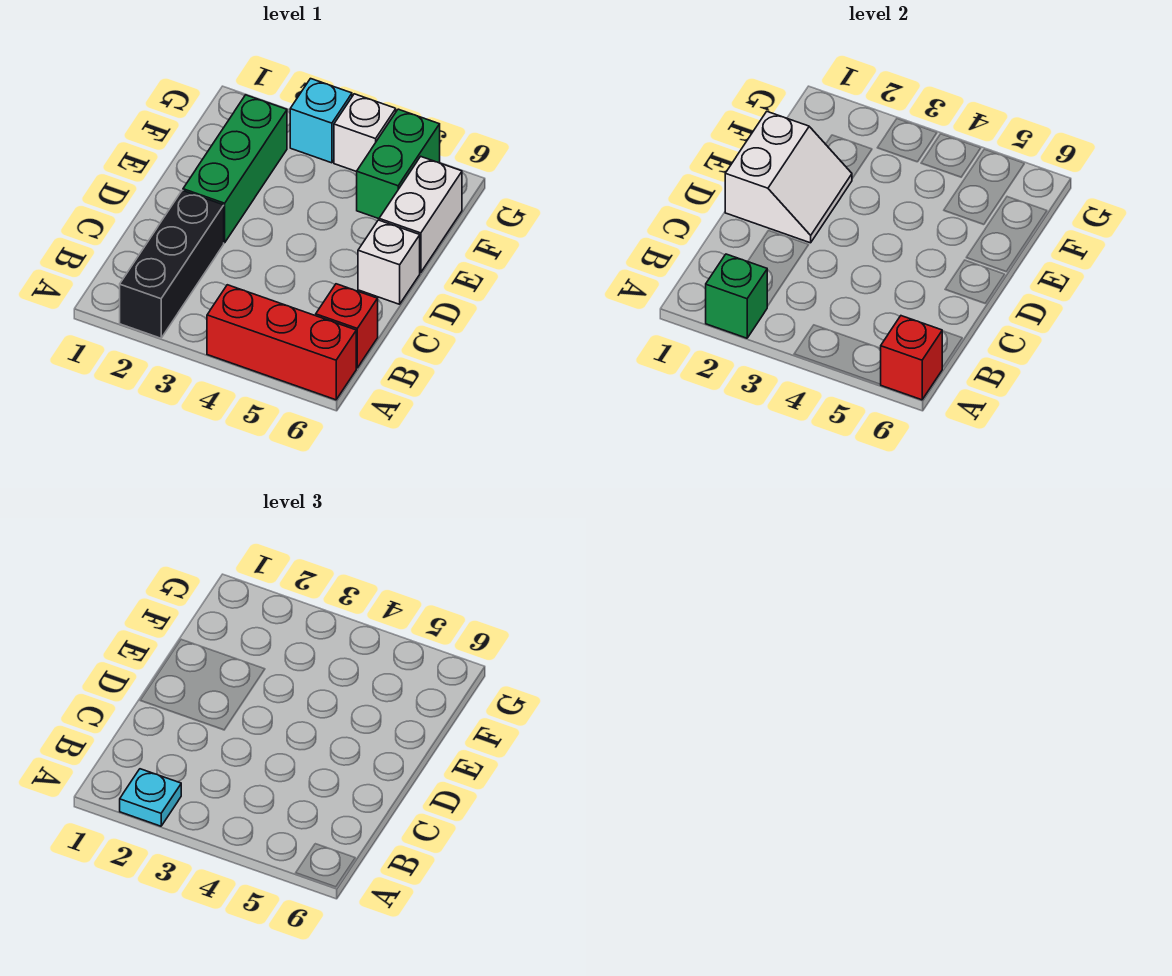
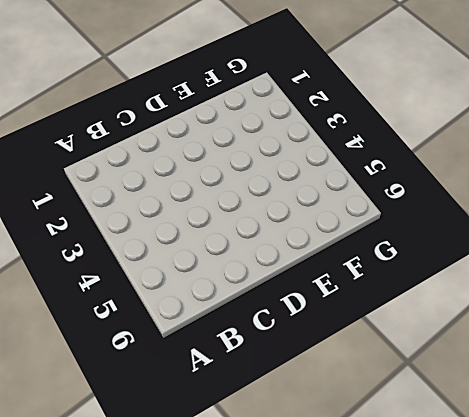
none -> black brick A2:C2 level 1
none -> red brick A4:A6 level 1
none -> red brick B6 level 1

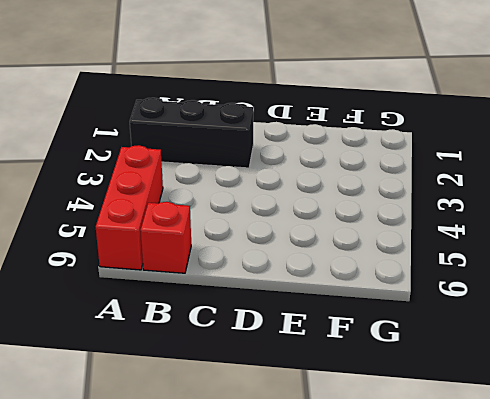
none -> green brick D2:F2 level 1
none -> white brick D6 level 1
none -> white brick E6:F6 level 1

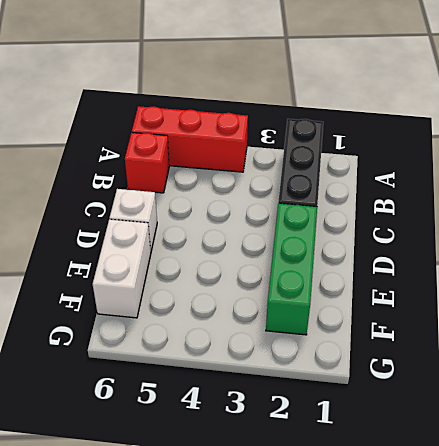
none -> green brick F5:G5 level 1
none -> cyan brick G3 level 1
none -> white brick G4 level 1

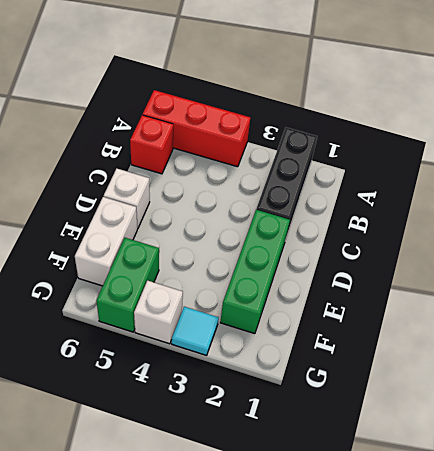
cyan tile G3 level 1 -> cyan brick G3 level 1
none -> green brick A2 level 2
none -> red brick A6 level 2
none -> white slope D1:E2 level 2 top 1

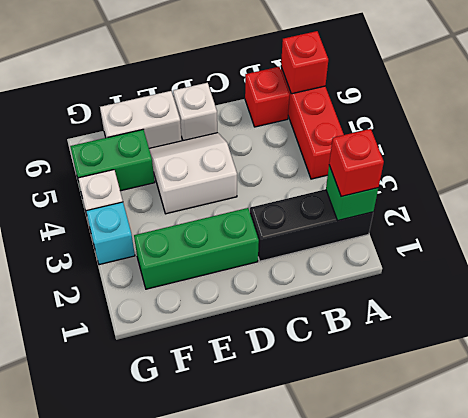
red brick A2 level 3 -> cyan plate A2 level 3
white slope D4:E5 level 1 top 4 -> white slope D1:E2 level 2 top 1

